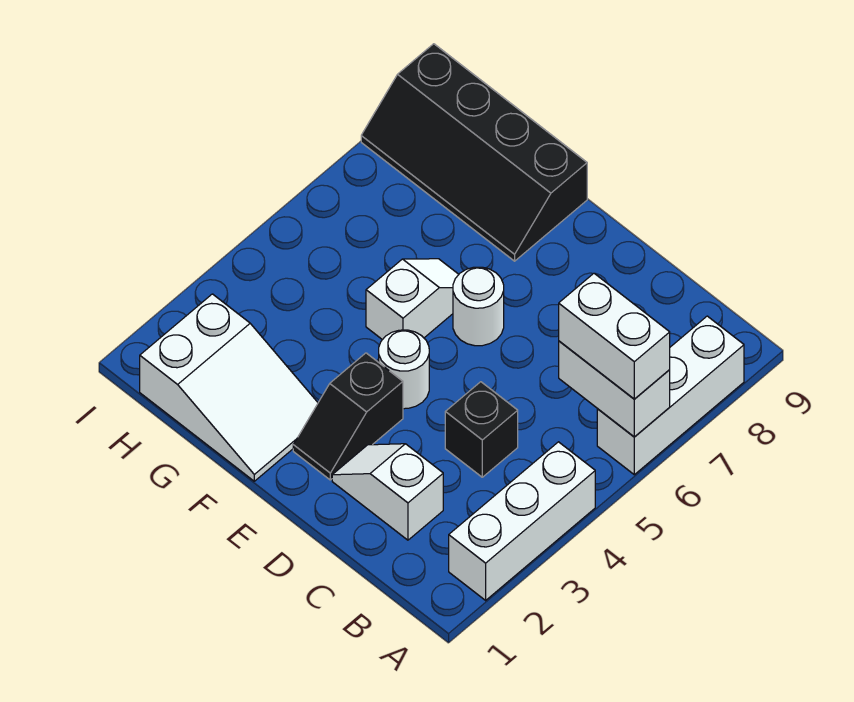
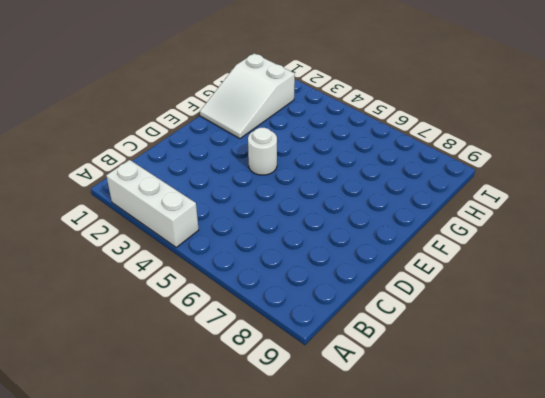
none -> white brick A6:A8 level 1
none -> white slope C2:D2 level 1 top C
none -> black brick C4 level 1

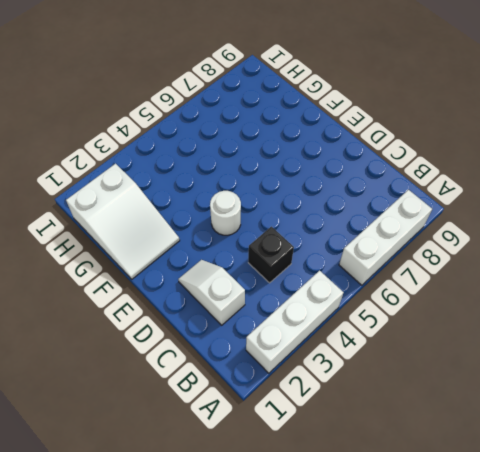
none -> black slope E2:E3 level 1 top 3
none -> white round brick E6 level 1
none -> white slope F5:F6 level 1 top 5

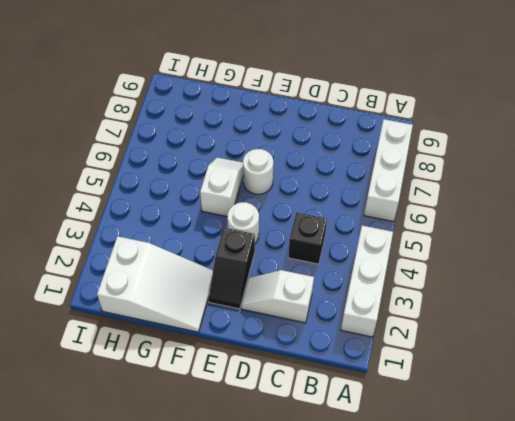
none -> black slope F8:I9 level 1 top 9
none -> white brick A6:B6 level 2
none -> white brick A6:B6 level 3

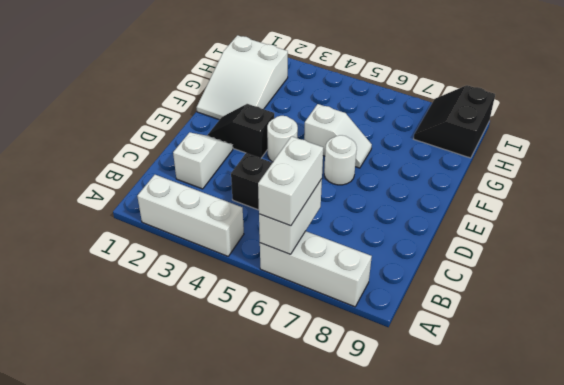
black slope H8:I9 level 1 top 9 -> black slope F8:I9 level 1 top 9

